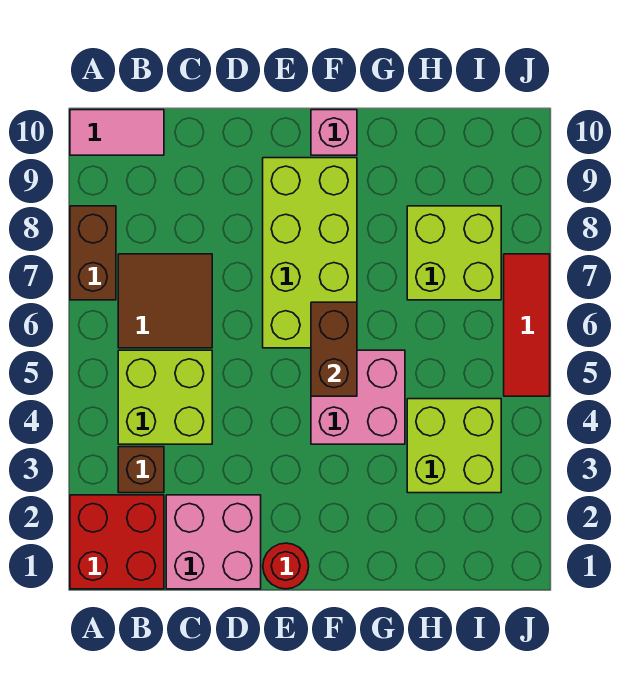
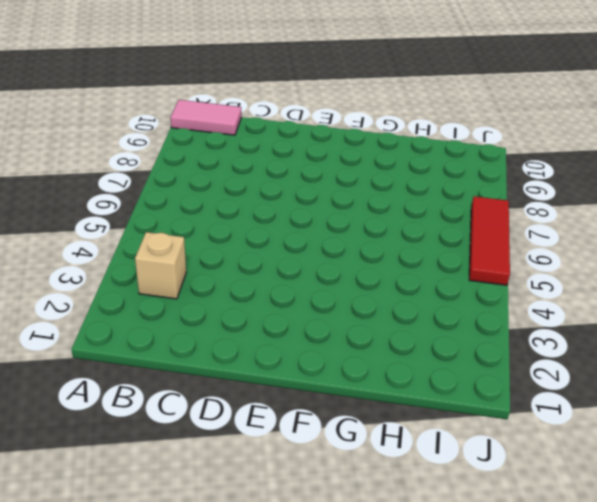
tan brick B3 level 1 -> brown brick B3 level 1
none -> red brick A1:B2 level 1
none -> brown brick A7:A8 level 1
none -> lime brick B4:C5 level 1

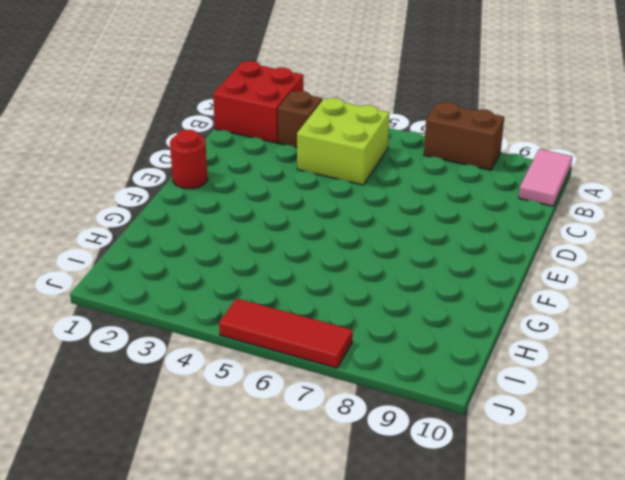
none -> brown tile B6:C7 level 1
none -> pink brick C1:D2 level 1
none -> lime brick E6:F9 level 1

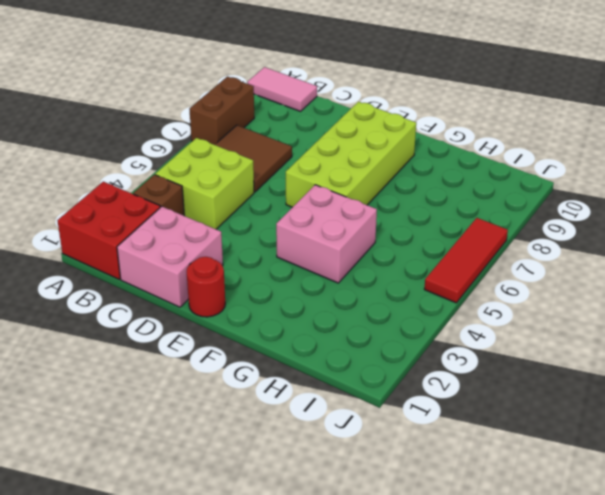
none -> pink brick F10 level 1
none -> lime brick H3:I4 level 1
none -> lime brick H7:I8 level 1

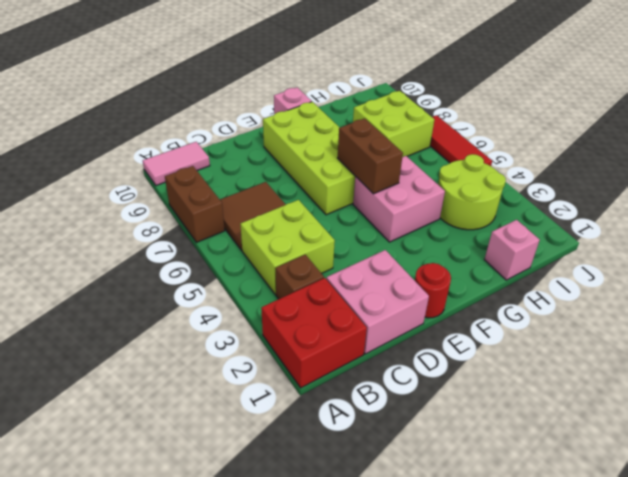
pink brick H1 level 1 -> none
lime round brick H3:I4 level 1 -> lime brick H3:I4 level 1

